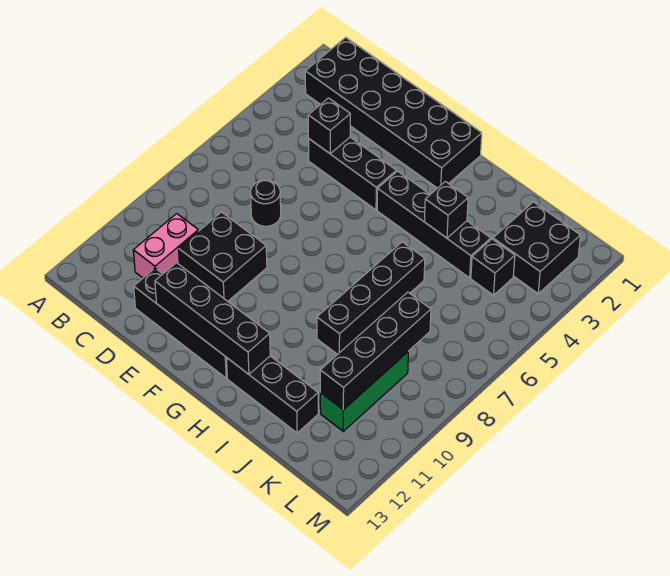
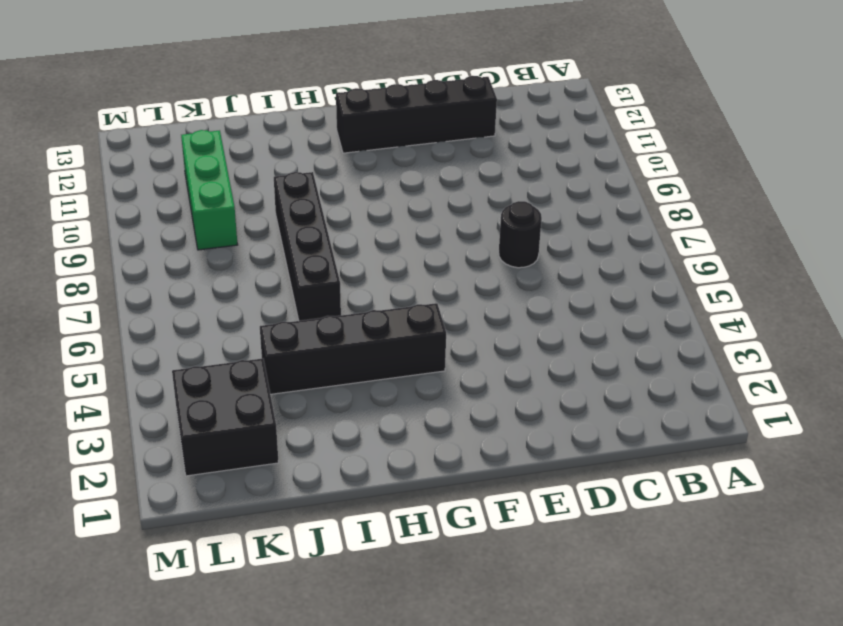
none -> black brick B1:G2 level 1
none -> pink brick C10:C11 level 1
none -> black brick D4:F4 level 1

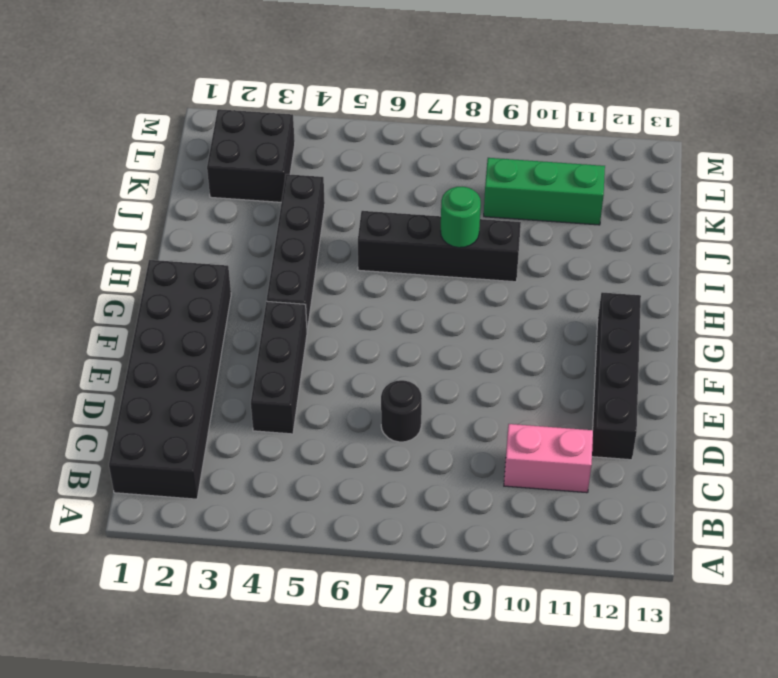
green round brick I8 level 2 -> none
none -> black brick D9:E10 level 1
none -> black brick H12:J12 level 1
none -> black brick K4 level 1

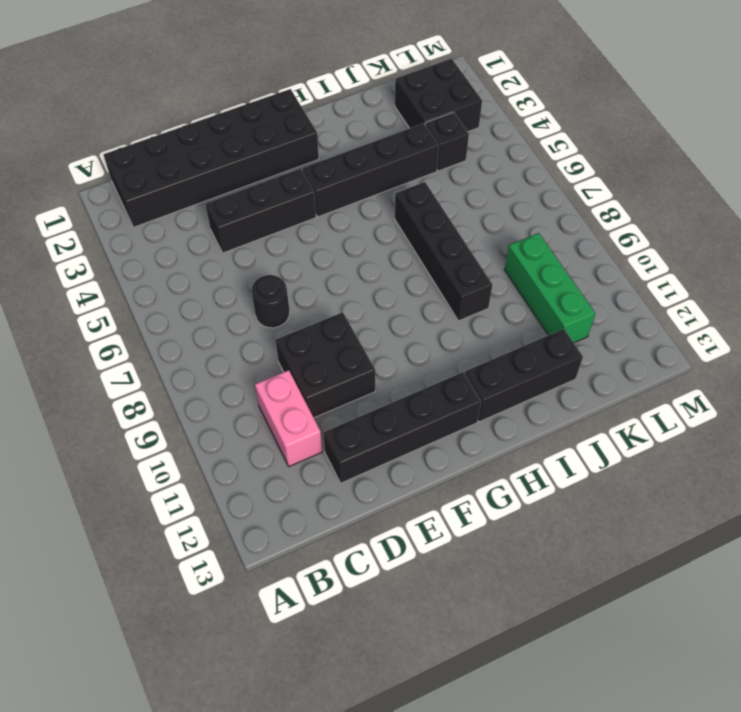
none -> black brick D4 level 2
none -> black brick E12:H12 level 2
none -> black brick I4 level 2

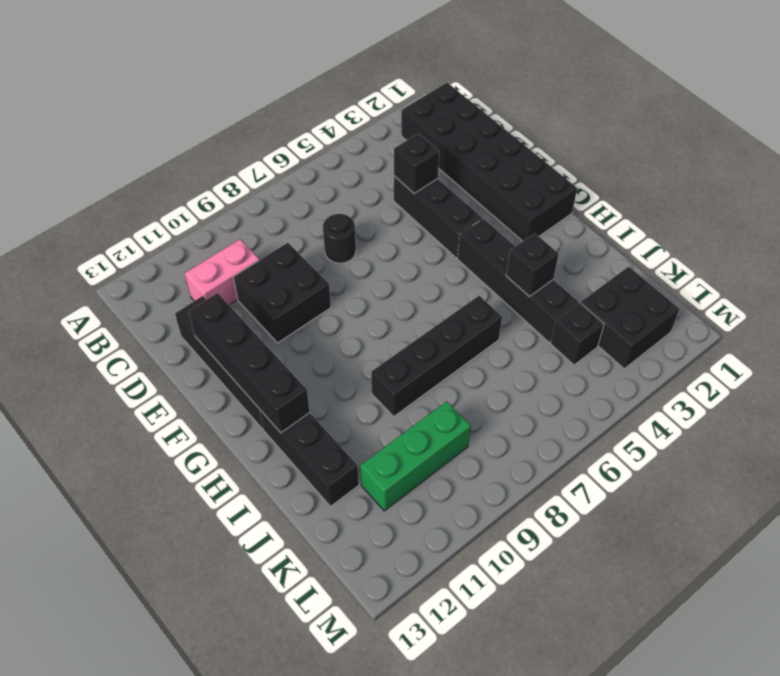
none -> black brick K8:K11 level 2

